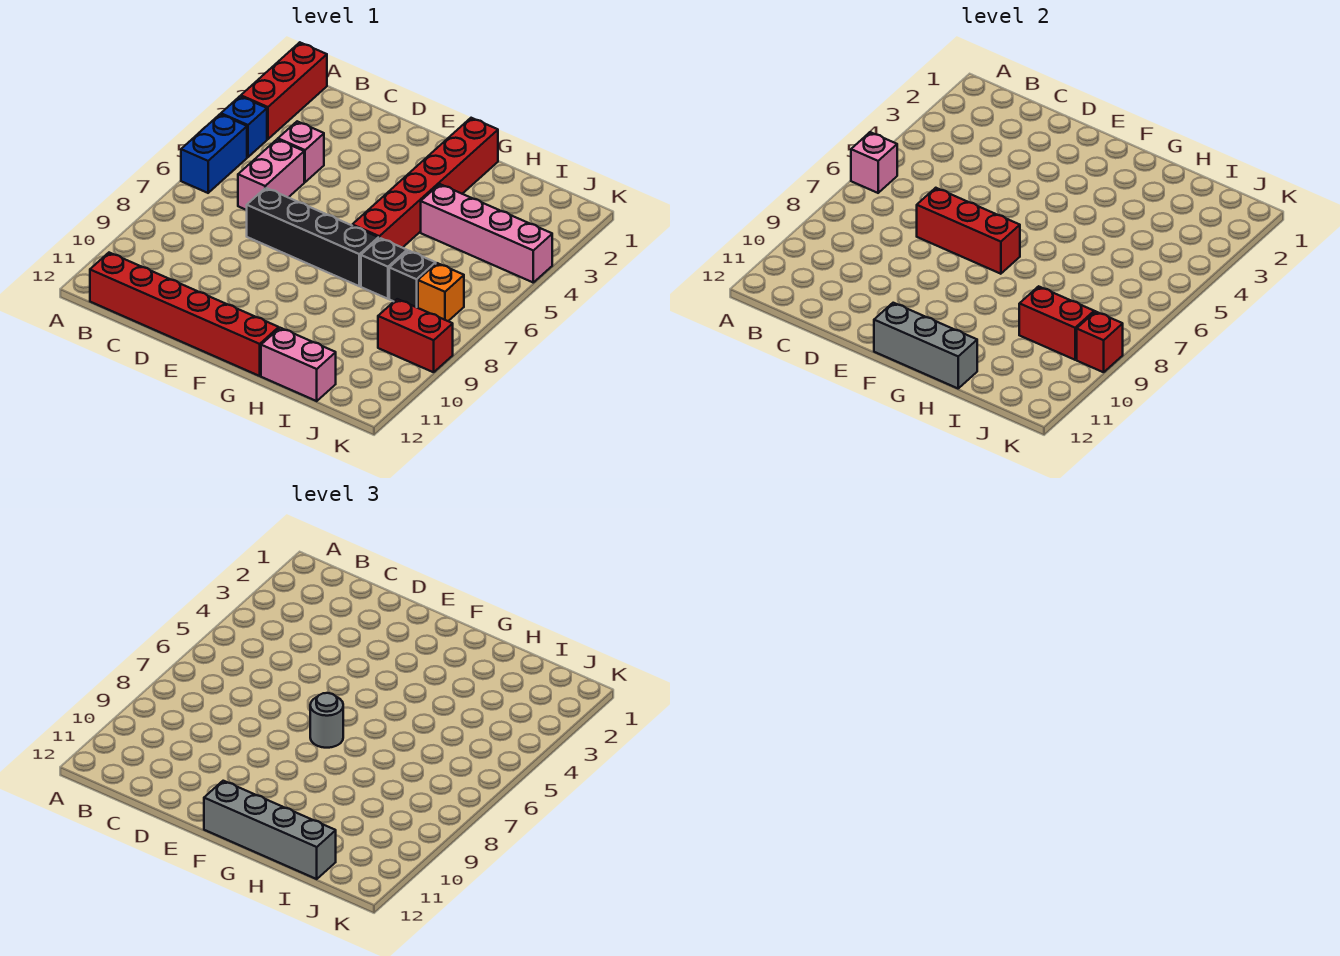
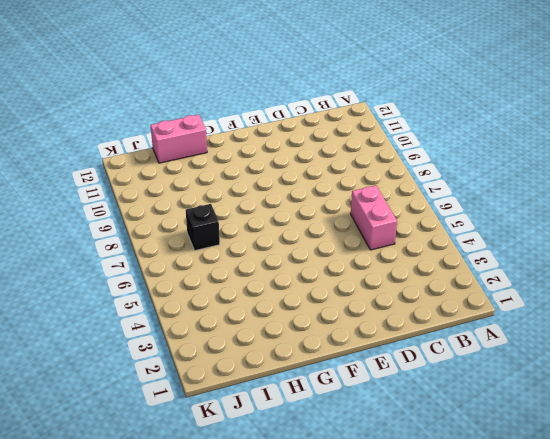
none -> red brick A1:A3 level 1
none -> blue brick A4 level 1
none -> blue brick A5:A6 level 1

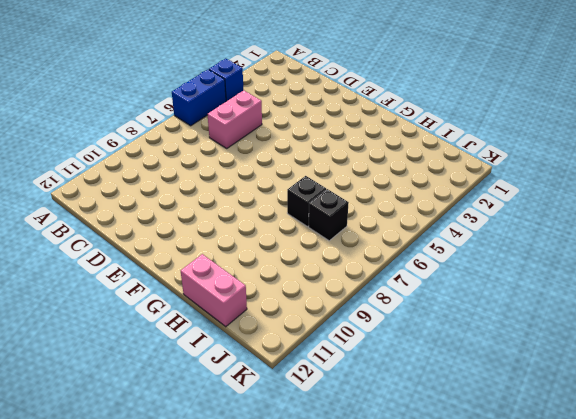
none -> red brick A1:A3 level 1
none -> red brick B12:G12 level 1
none -> pink brick C4 level 1

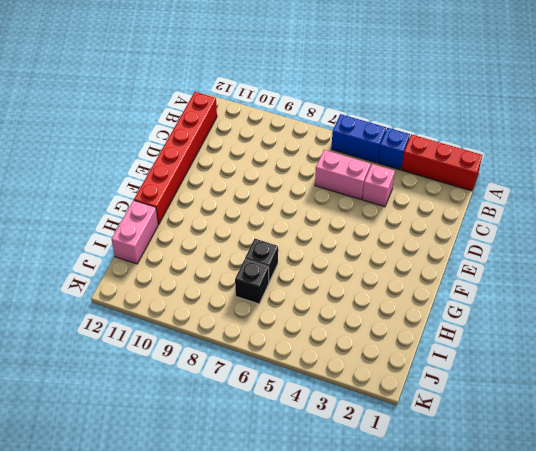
none -> black brick D7:G7 level 1
none -> red brick G1:G6 level 1
none -> pink brick H4:K4 level 1

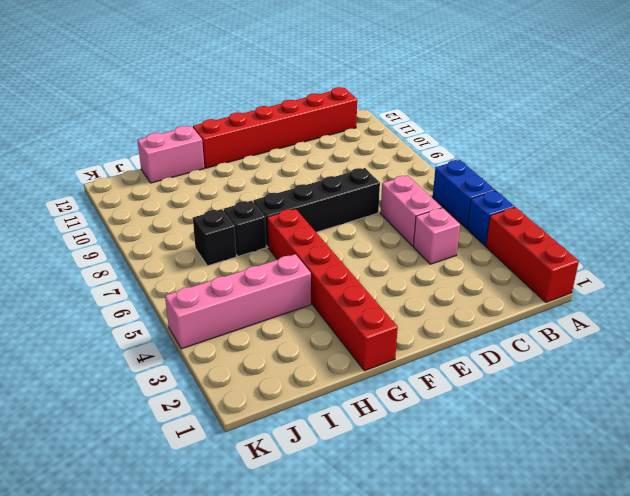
none -> orange brick J7 level 1
none -> red brick J9:K9 level 1
none -> pink brick A6 level 2

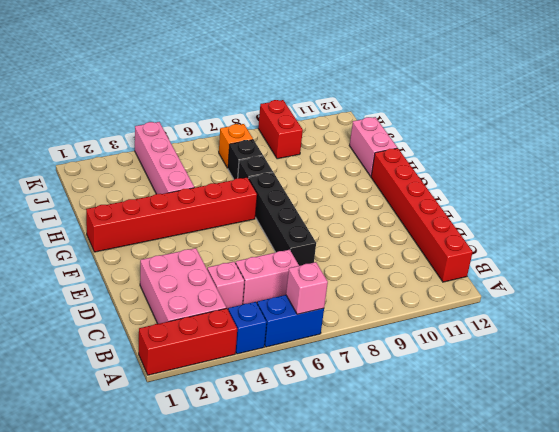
pink brick B2:D3 level 1 -> none
none -> red brick D7:F7 level 2
none -> grey brick F12:H12 level 2
none -> red brick I9:J9 level 2

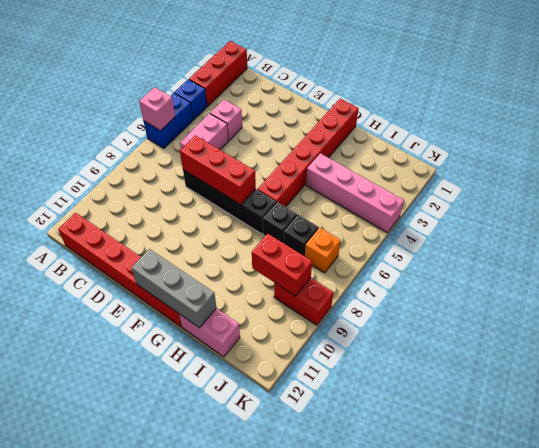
none -> red brick K9 level 2
none -> grey round brick F7 level 3
none -> grey brick F12:I12 level 3

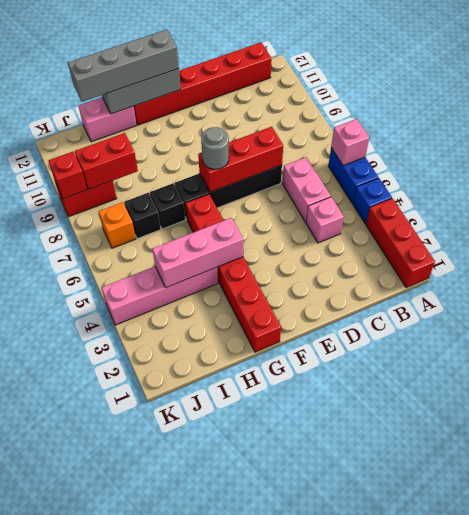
pink brick G4:I4 level 2 -> none

